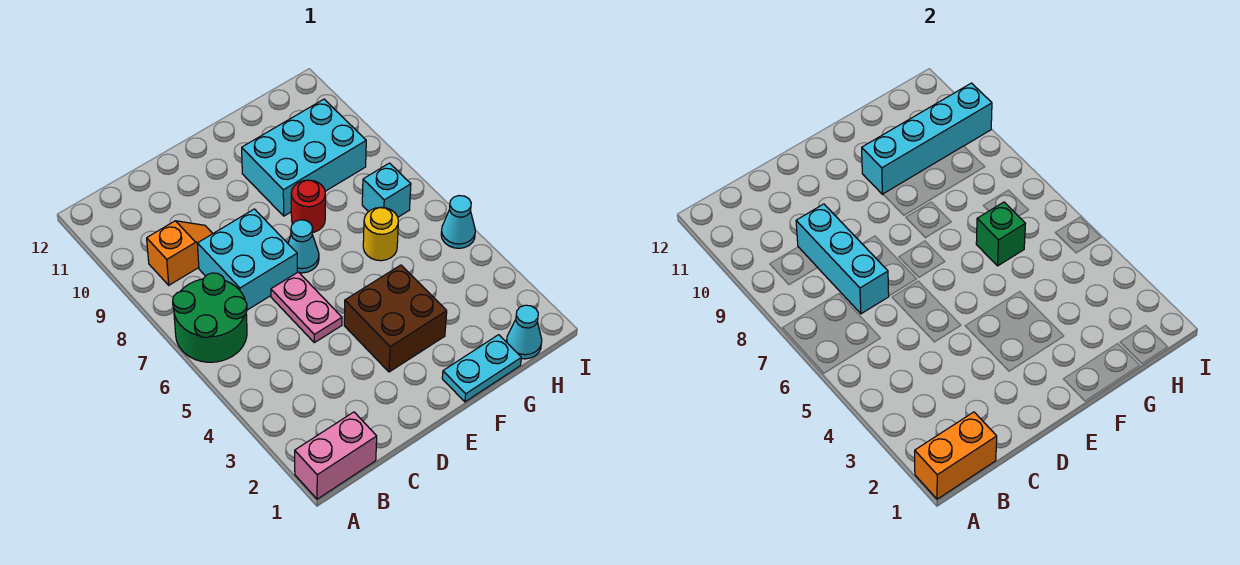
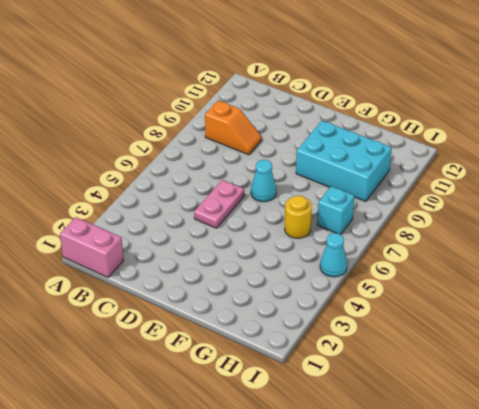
none -> green round brick A6:B7 level 1
none -> cyan brick C7:D8 level 1
none -> brown brick E3:F4 level 1

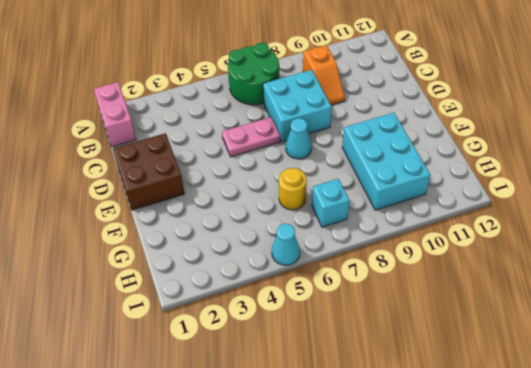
brown brick D1:E2 level 1 -> brown brick E3:F4 level 1
none -> cyan plate F1:G1 level 1
none -> red round brick F8 level 1
none -> cyan cone H1 level 1

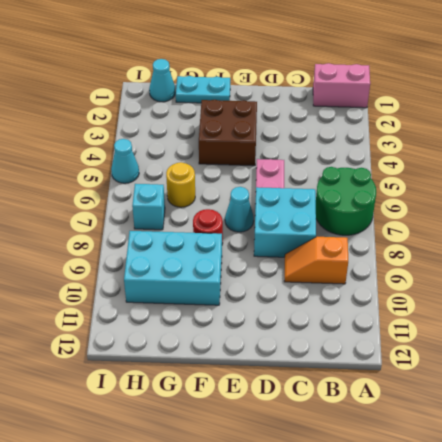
none -> orange brick A1:B1 level 2
none -> cyan brick C7:C9 level 2
none -> cyan brick F10:I10 level 2

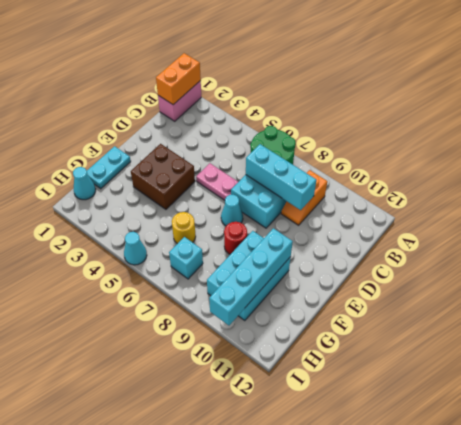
none -> green brick G6 level 2

